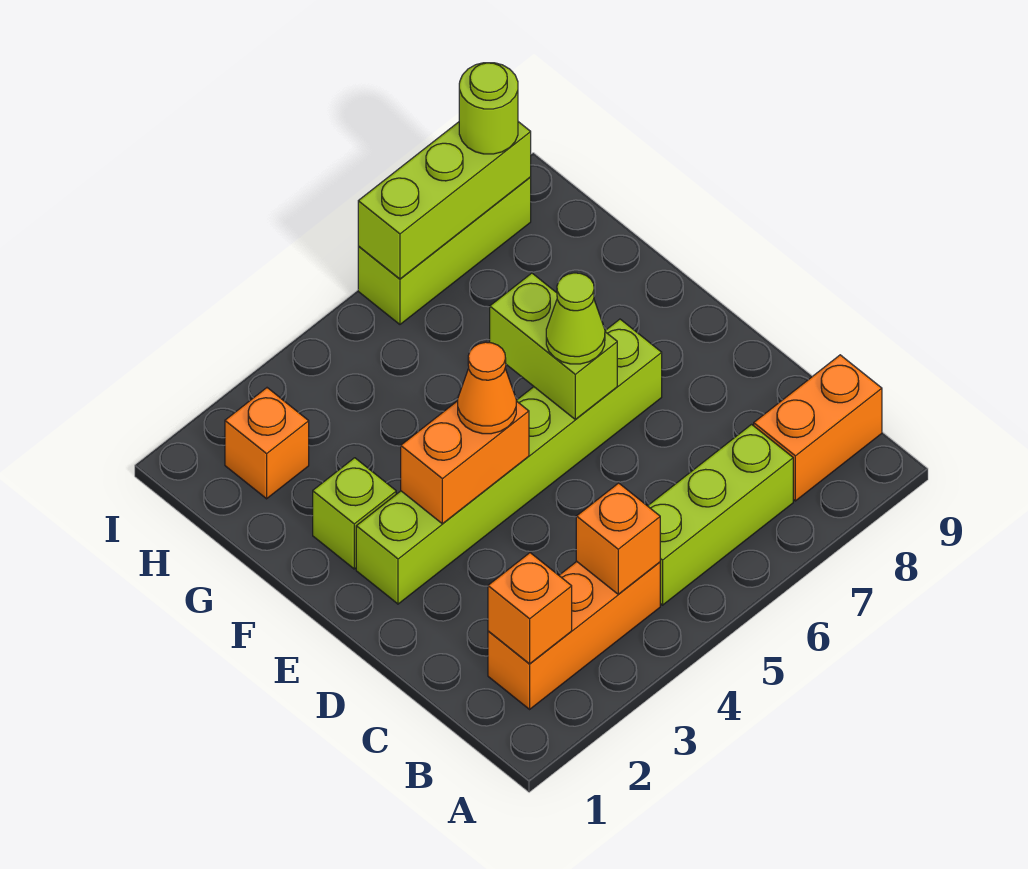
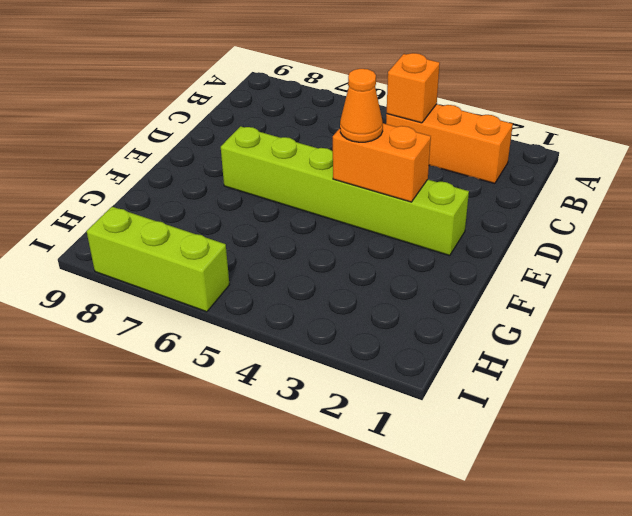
none -> lime brick B5:B7 level 1
none -> orange brick B8:B9 level 1
none -> lime brick F2 level 1

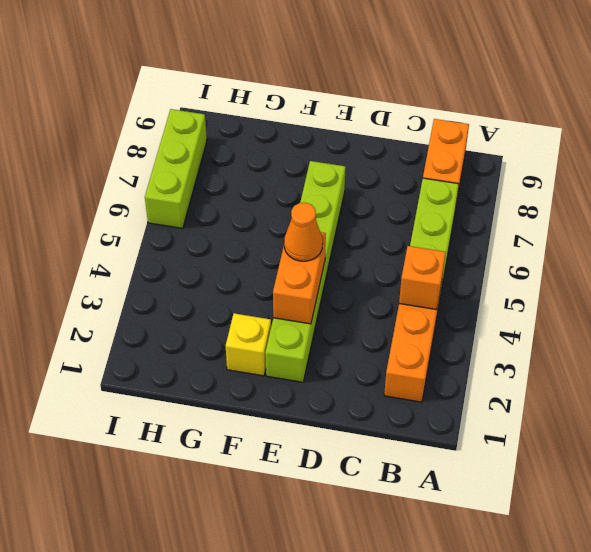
yellow brick F2 level 1 -> lime brick F2 level 1
none -> orange brick H2 level 1
none -> orange brick B2 level 2
none -> lime brick E6:F6 level 2

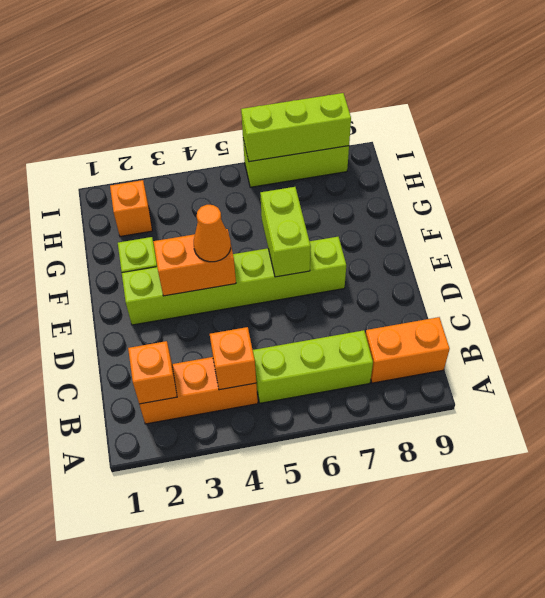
none -> lime cone E6 level 3
none -> lime round brick I8 level 3

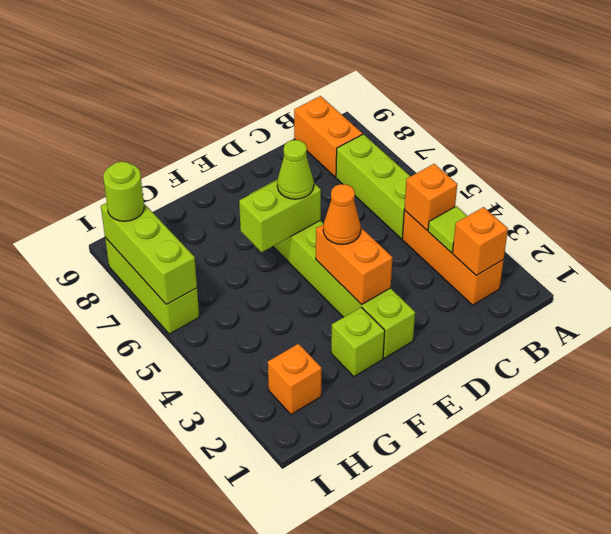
lime tile B3 level 2 -> none

